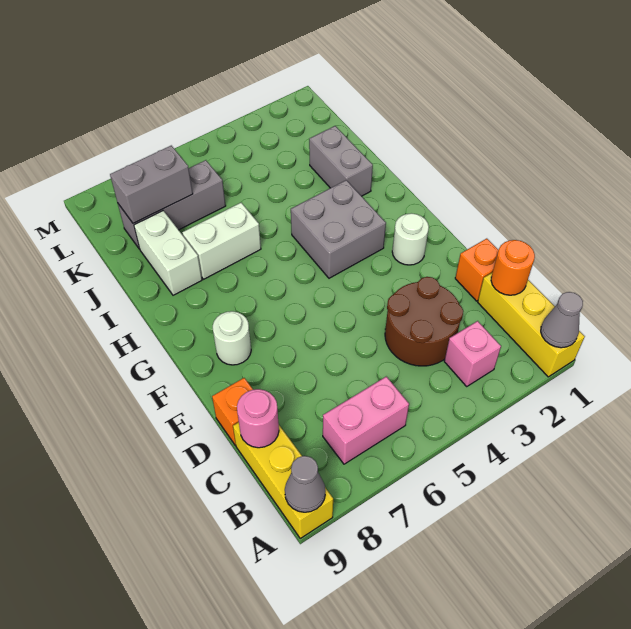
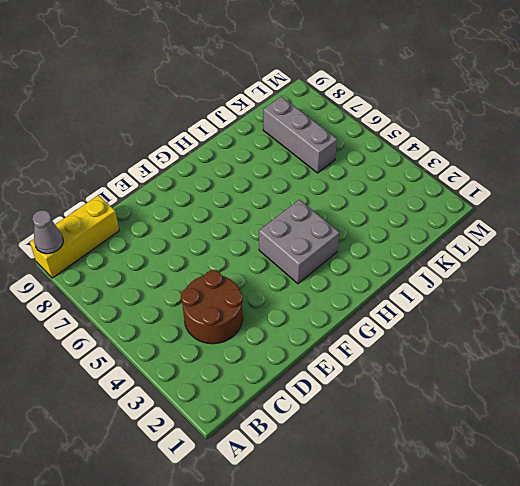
none -> yellow brick A1:C1 level 1
none -> pink brick B3 level 1
none -> pink brick B6:B7 level 1

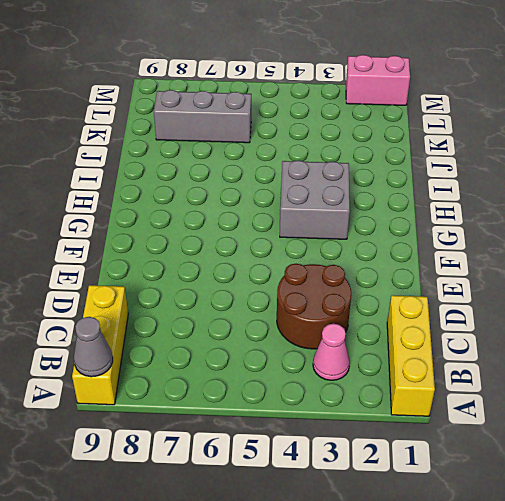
pink cone B3 level 1 -> pink brick B3 level 1
pink brick M1:M2 level 1 -> pink brick B6:B7 level 1
none -> orange brick D1 level 1
none -> orange brick D9 level 1
none -> white round brick F2 level 1

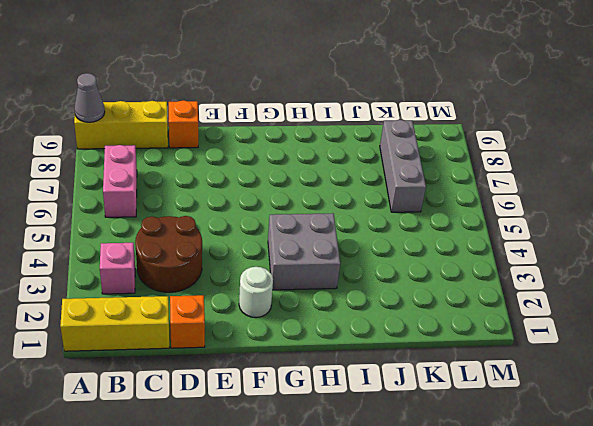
none -> white round brick F8 level 1
none -> grey brick I2:J2 level 1
none -> white brick I6:I7 level 1

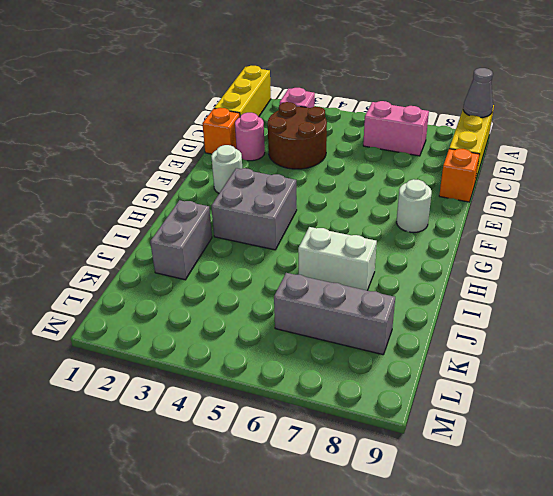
pink round brick D2 level 1 -> pink round brick C9 level 2
none -> white brick I8:J8 level 1
none -> grey cone A1 level 2
none -> orange round brick C1 level 2

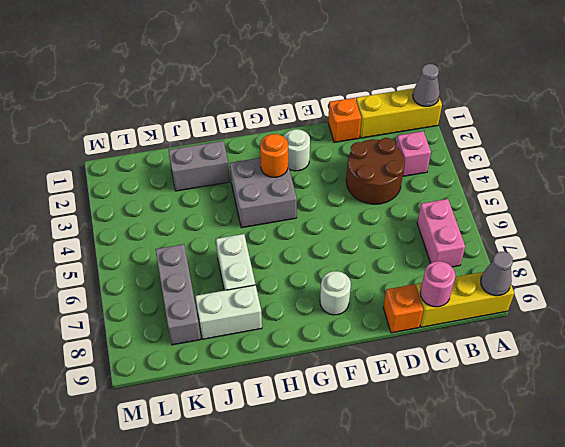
orange round brick G3 level 2 -> orange round brick C1 level 2
none -> grey brick K7:K8 level 2

